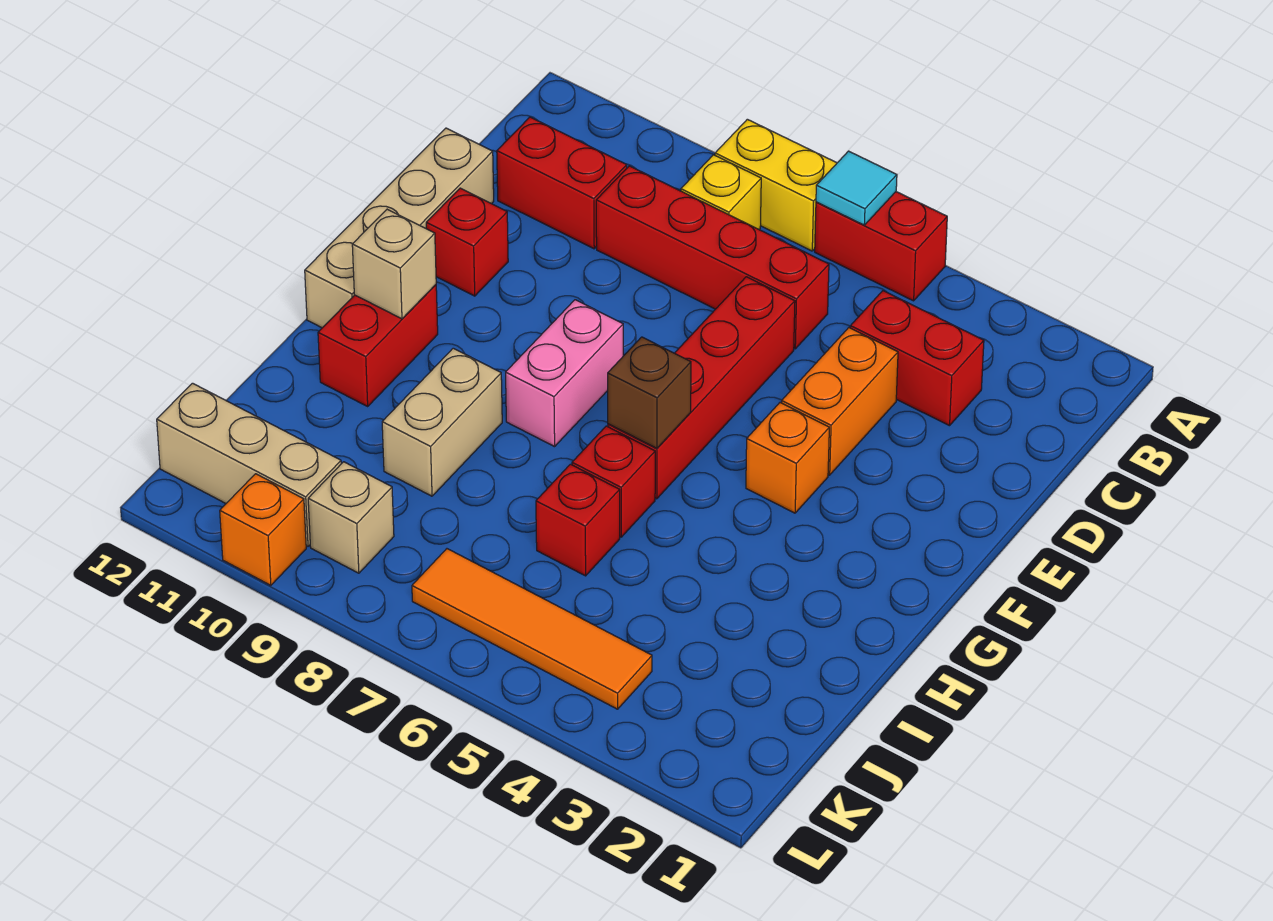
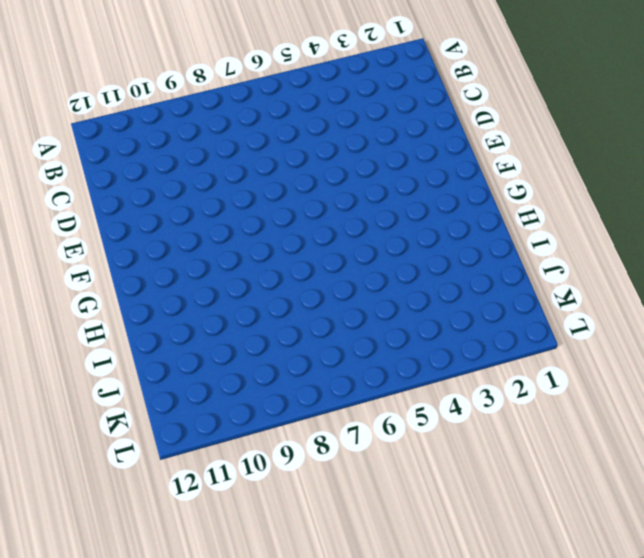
none -> red brick A5:A6 level 1
none -> yellow brick A7:A8 level 1
none -> yellow brick B8 level 1

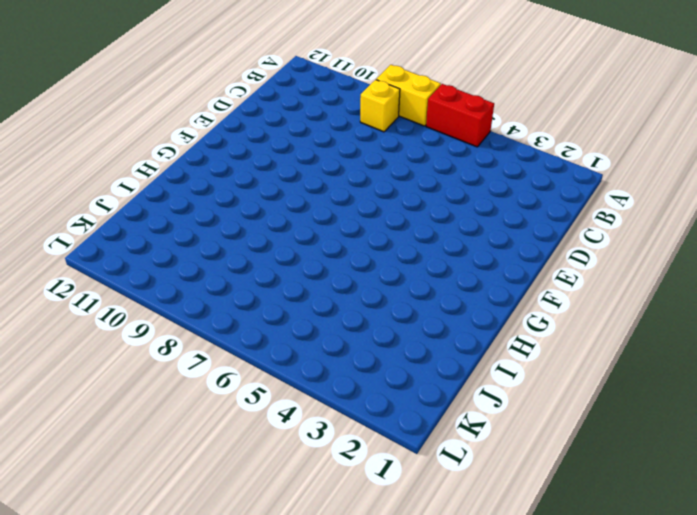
none -> red brick C3:C4 level 1
none -> red brick C6:C9 level 1
none -> red brick C10:C11 level 1

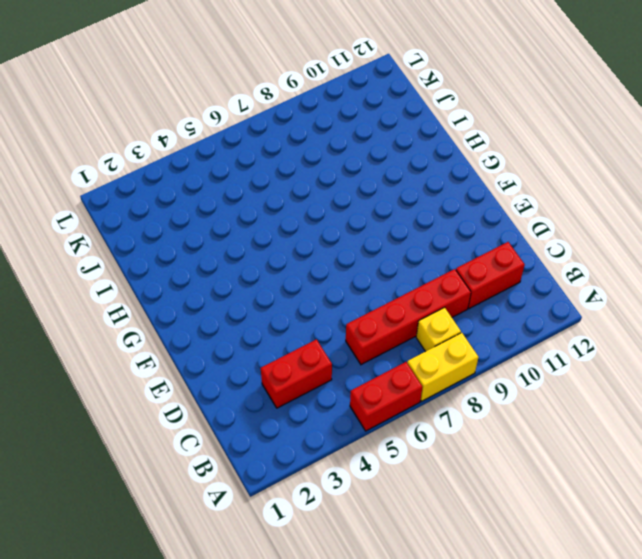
none -> orange brick D4:E4 level 1
none -> red brick D6:G6 level 1
none -> tan brick D12:G12 level 1

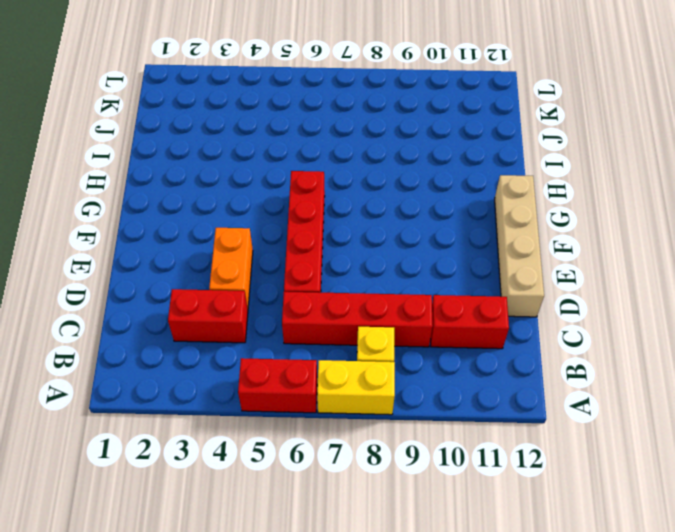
none -> red brick E11 level 1
none -> orange brick F4 level 1
none -> pink brick F8:G8 level 1

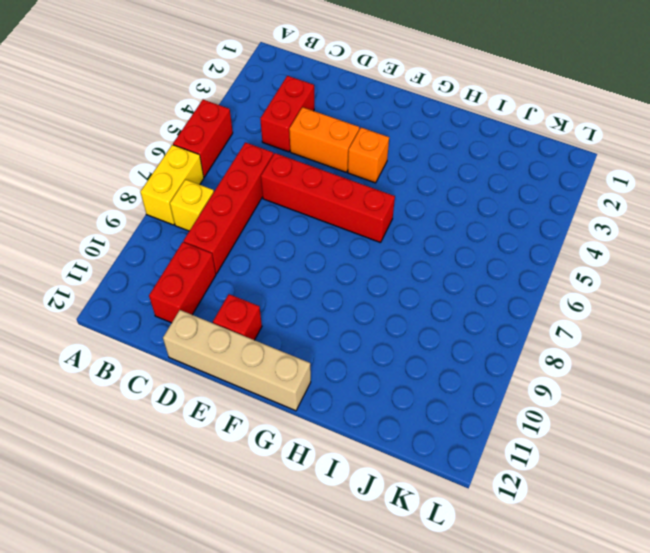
none -> pink brick F8:G8 level 1
none -> red brick G11:H11 level 1
none -> red brick H6 level 1

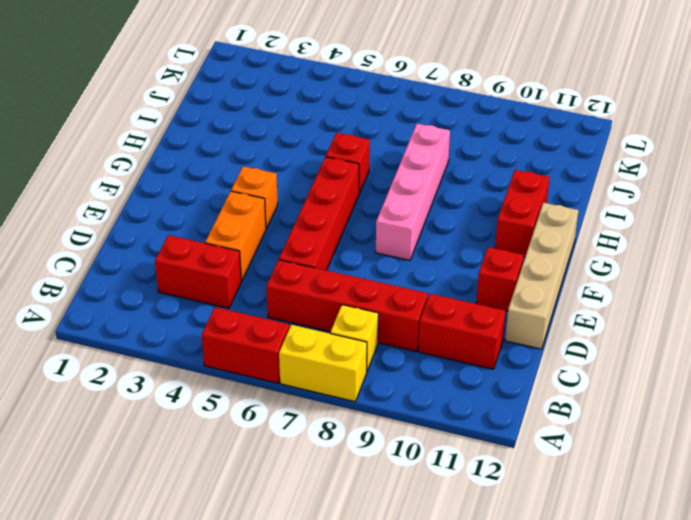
pink brick F8:I8 level 1 -> pink brick F8:G8 level 1
none -> tan brick H9:I9 level 1
none -> red brick I6 level 1
none -> orange tile K4:K7 level 1

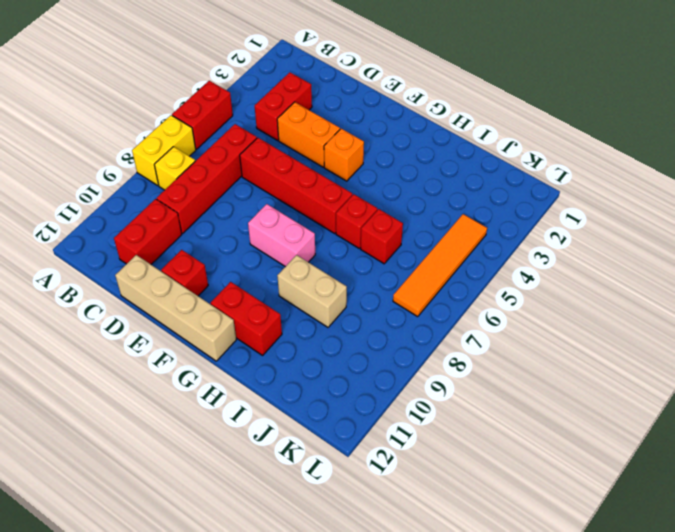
none -> tan brick K9 level 1
none -> tan brick K10:K12 level 1
none -> orange brick L10 level 1

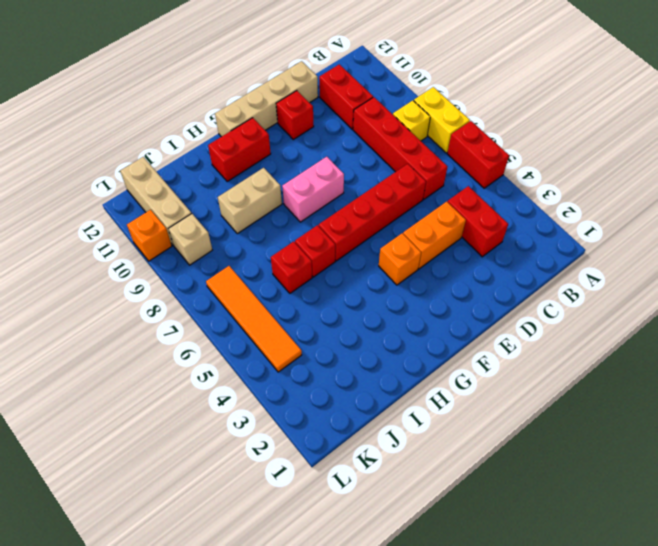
none -> cyan tile A6 level 2
none -> brown brick G6 level 2
none -> tan brick G11 level 2

